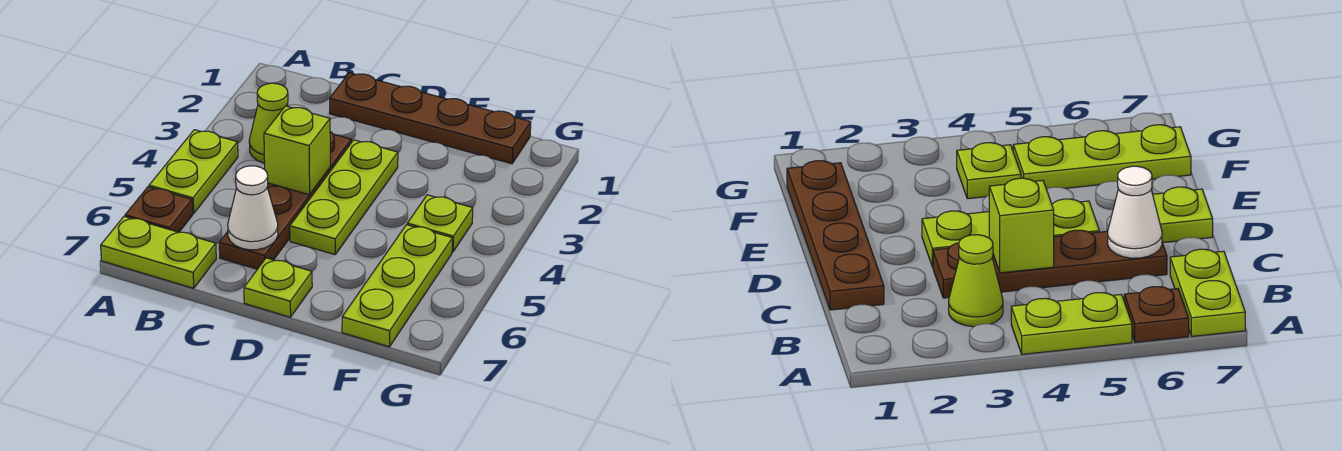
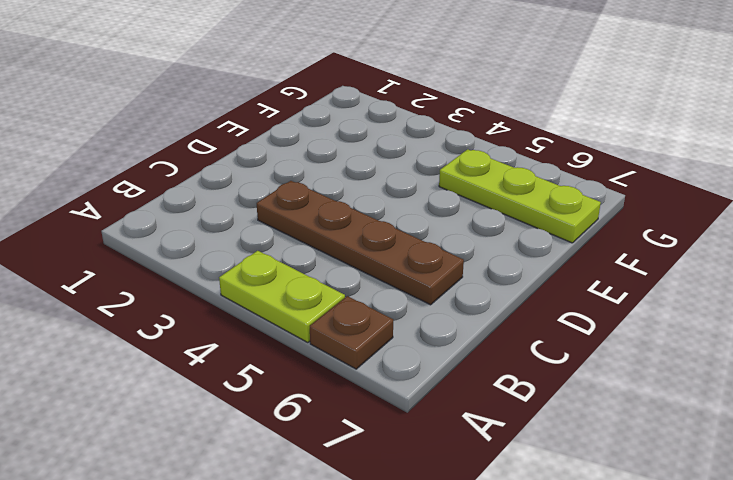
none -> lime plate A7:B7 level 1
none -> lime cone B3 level 1
none -> brown plate C1:F1 level 1

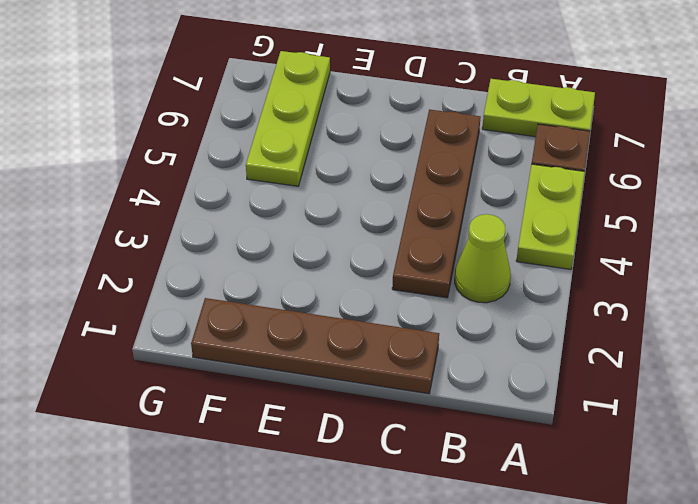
none -> lime plate D3:D5 level 1
none -> lime plate D7 level 1
none -> lime plate F4 level 1

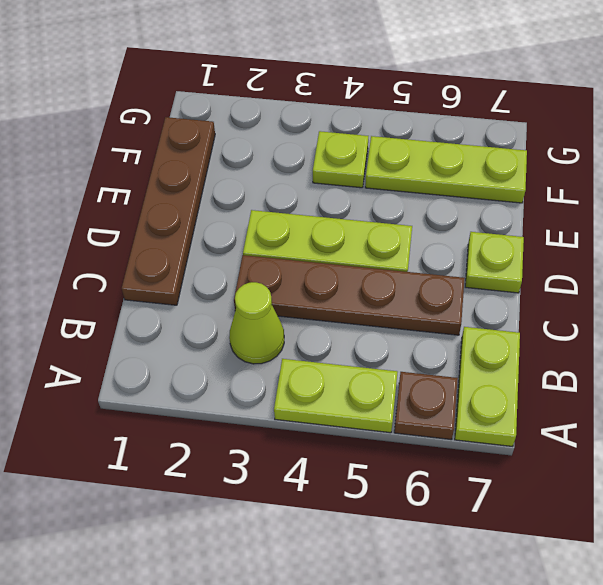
none -> lime brick C4 level 2
none -> white cone C6 level 2

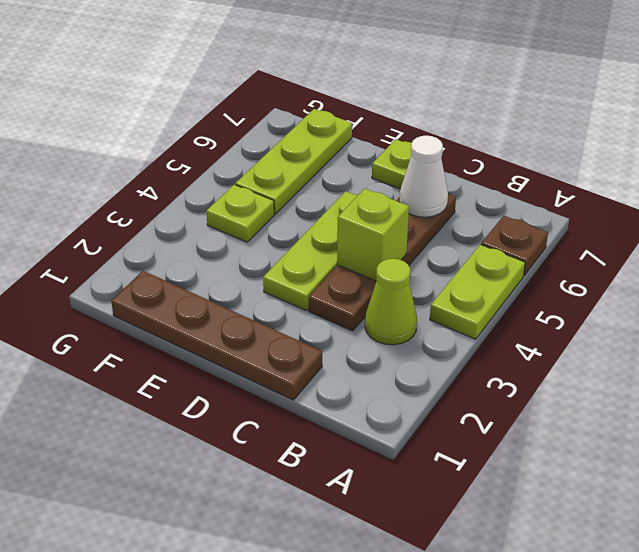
none -> lime plate A7:B7 level 1

